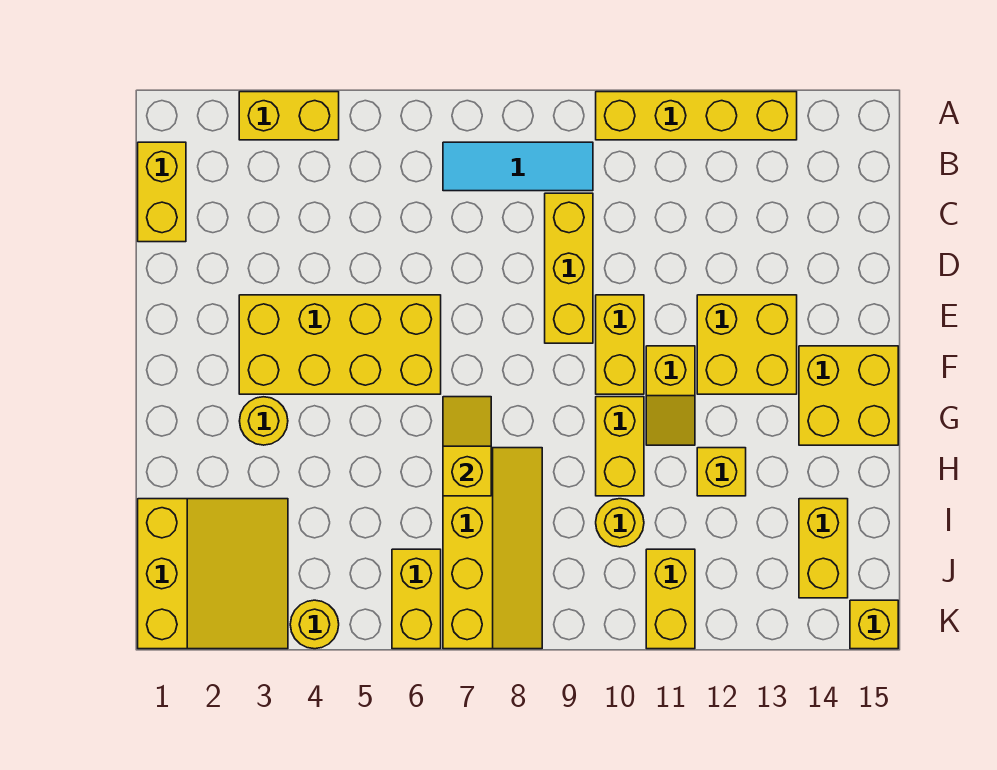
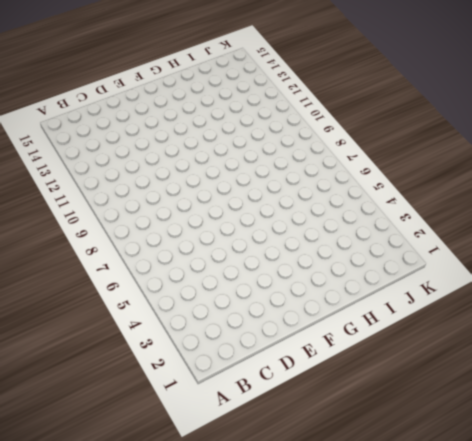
none -> yellow brick A3:A4 level 1
none -> yellow brick A10:A13 level 1
none -> yellow brick B1:C1 level 1

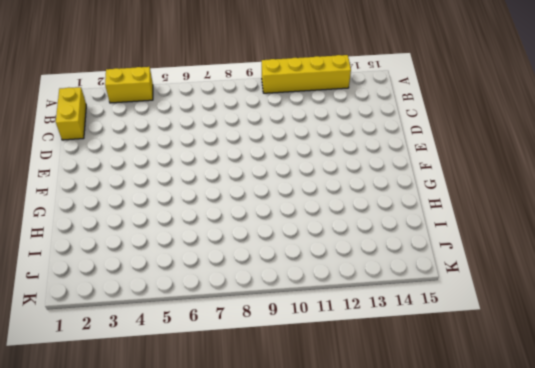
none -> cyan tile B7:B9 level 1
none -> yellow brick C9:E9 level 1
none -> yellow brick E3:F6 level 1

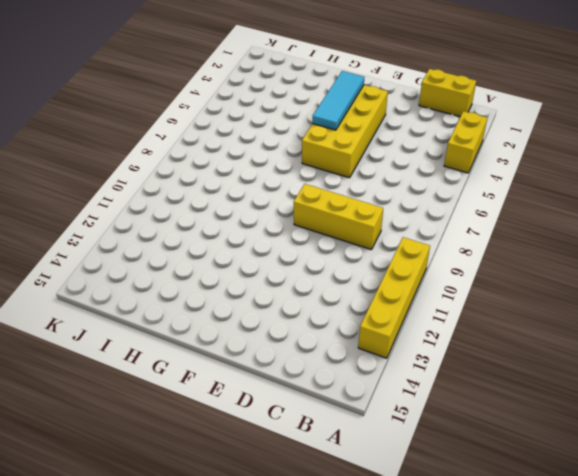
cyan tile F3:F5 level 2 -> cyan tile B7:B9 level 1
none -> yellow brick E10:F10 level 1
none -> yellow brick E12:F13 level 1
none -> yellow slope F11:G11 level 1 top F

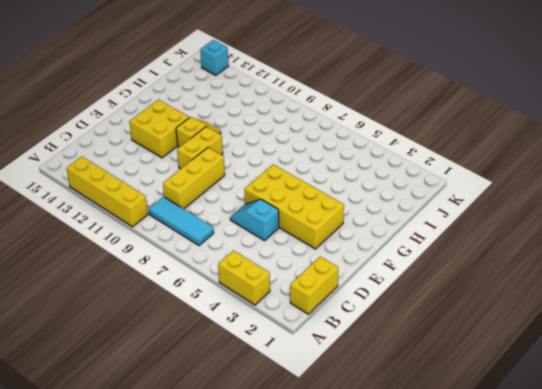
cyan slope D5:D6 level 1 top 5 -> none
cyan brick K14 level 1 -> none
none -> yellow brick F14:G15 level 1
none -> yellow round brick G3 level 1
none -> yellow brick G10:H10 level 1

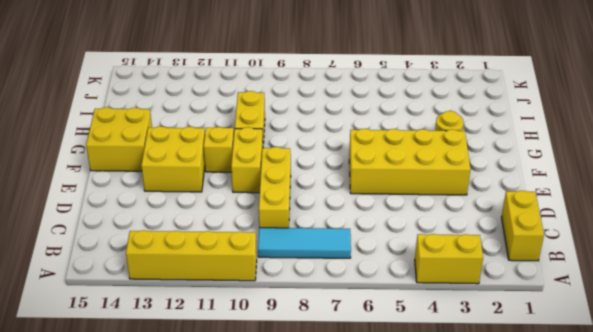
none -> yellow slope H7:K8 level 1 top 7
none -> yellow brick H12 level 1
none -> yellow slope I1:K3 level 1 top 1

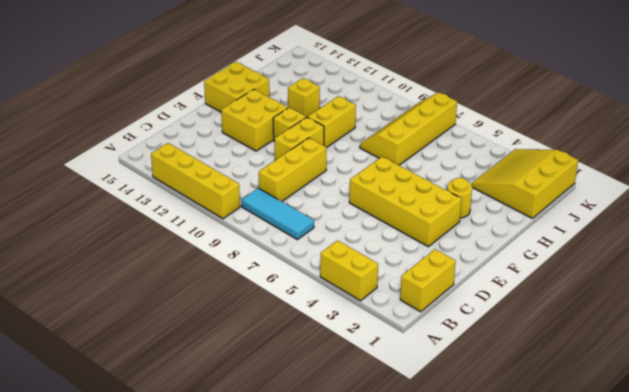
none -> yellow round brick I10 level 1
none -> yellow brick I14:J14 level 1
none -> yellow brick J6:K6 level 1

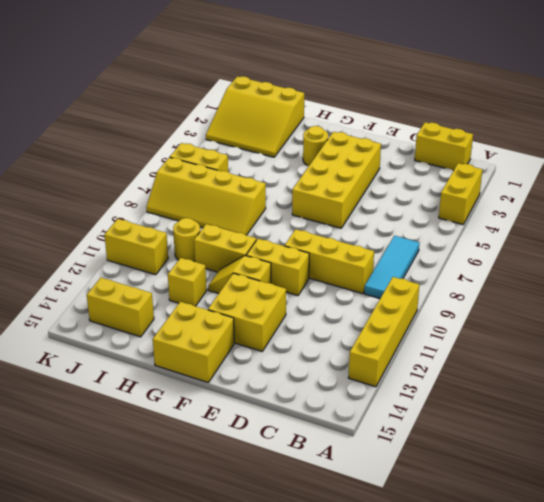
none -> yellow round brick K4 level 1
none -> yellow brick K15 level 1
none -> yellow slope G7:H7 level 2 top H

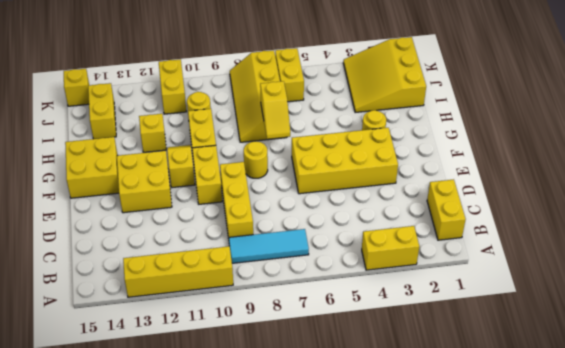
yellow round brick F8 level 1 -> yellow round brick K4 level 1

